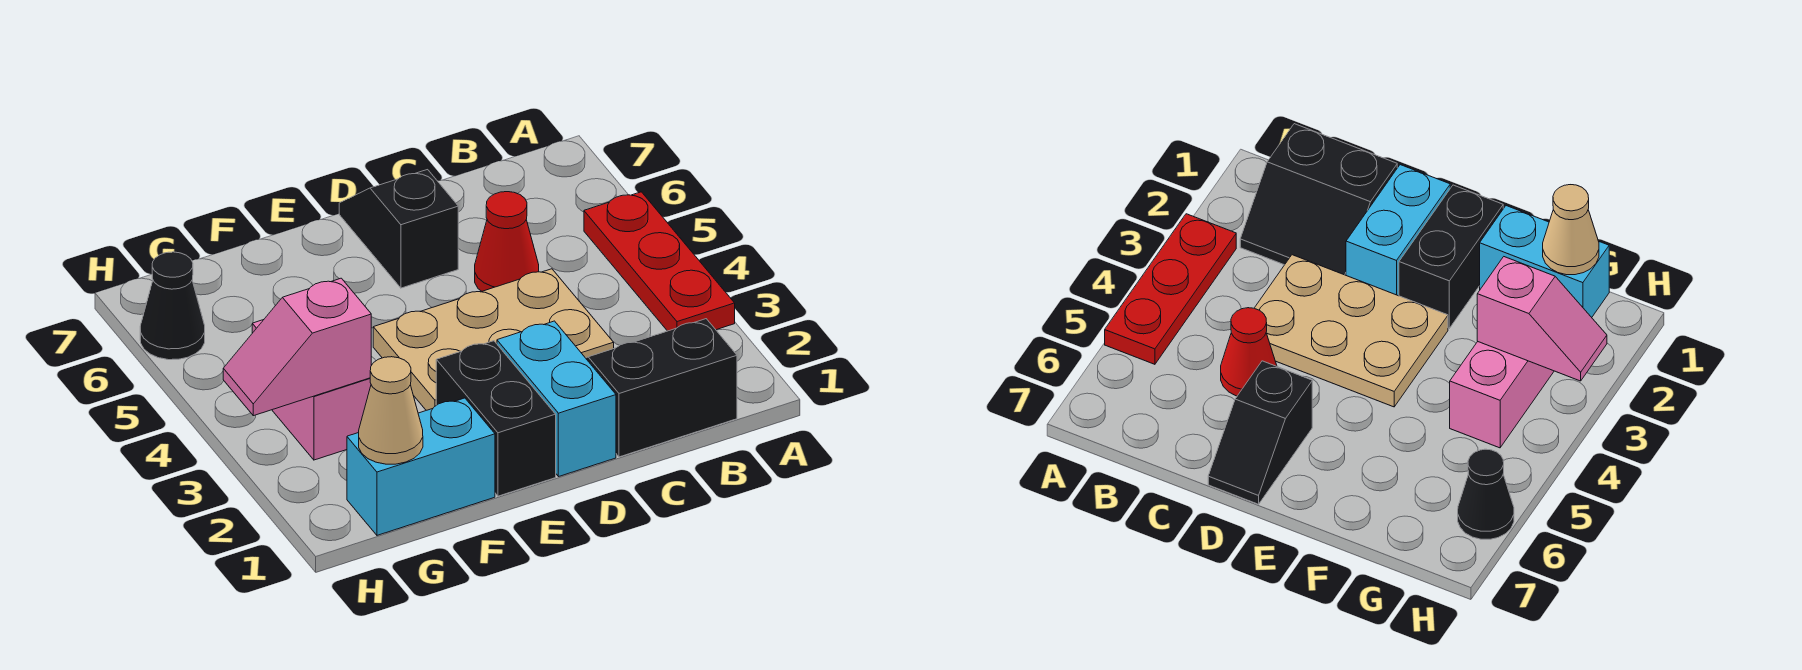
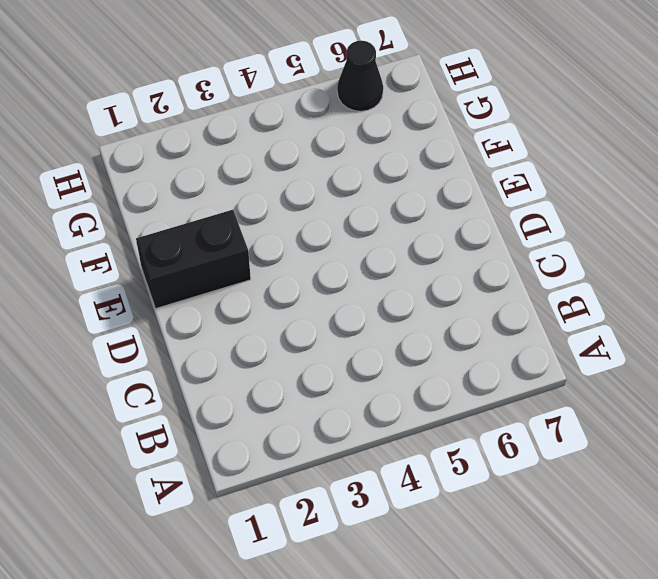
none -> red plate A3:A5 level 1
none -> black slope B1:C2 level 1 top 1
none -> tan plate C3:E4 level 1

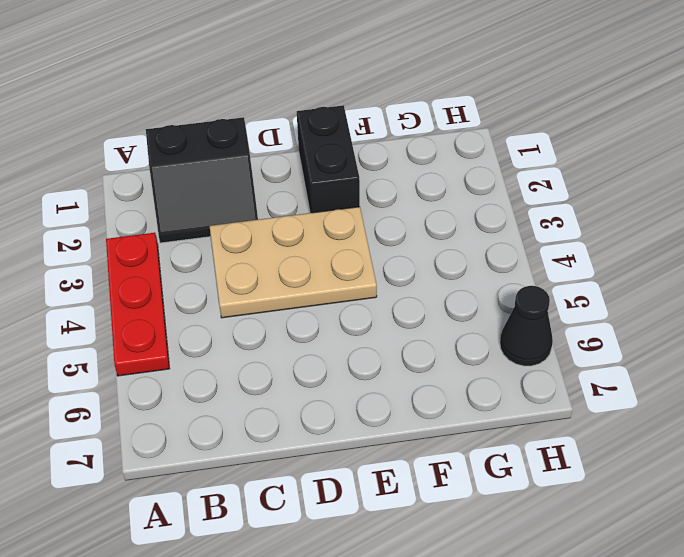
none -> red cone C5 level 1
none -> cyan brick D1:D2 level 1
none -> black slope D6:D7 level 1 top 6

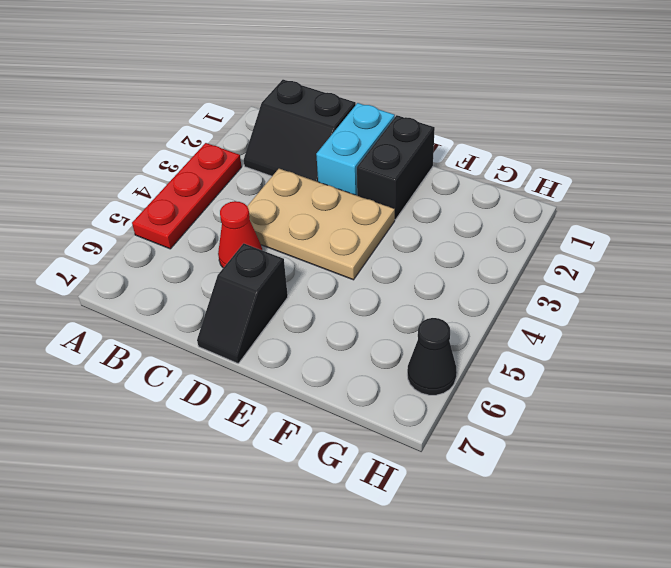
none -> cyan brick F1:G1 level 1
none -> pink brick G3:G4 level 1
none -> tan cone G1 level 2

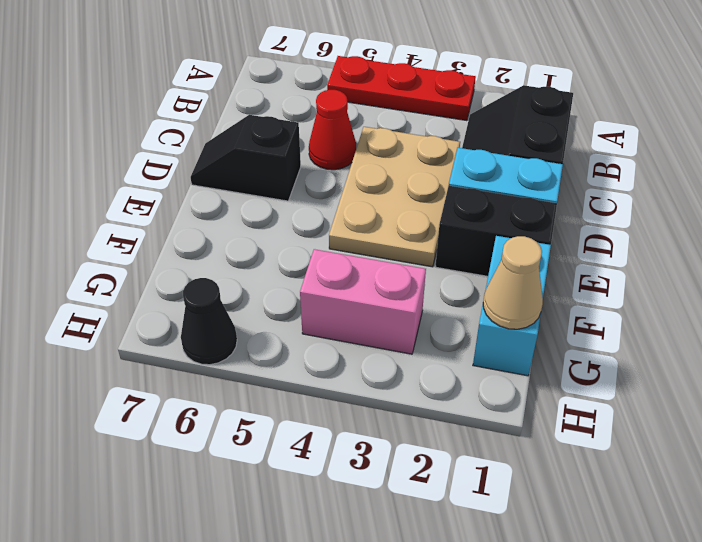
none -> pink slope G3:H3 level 2 top G

